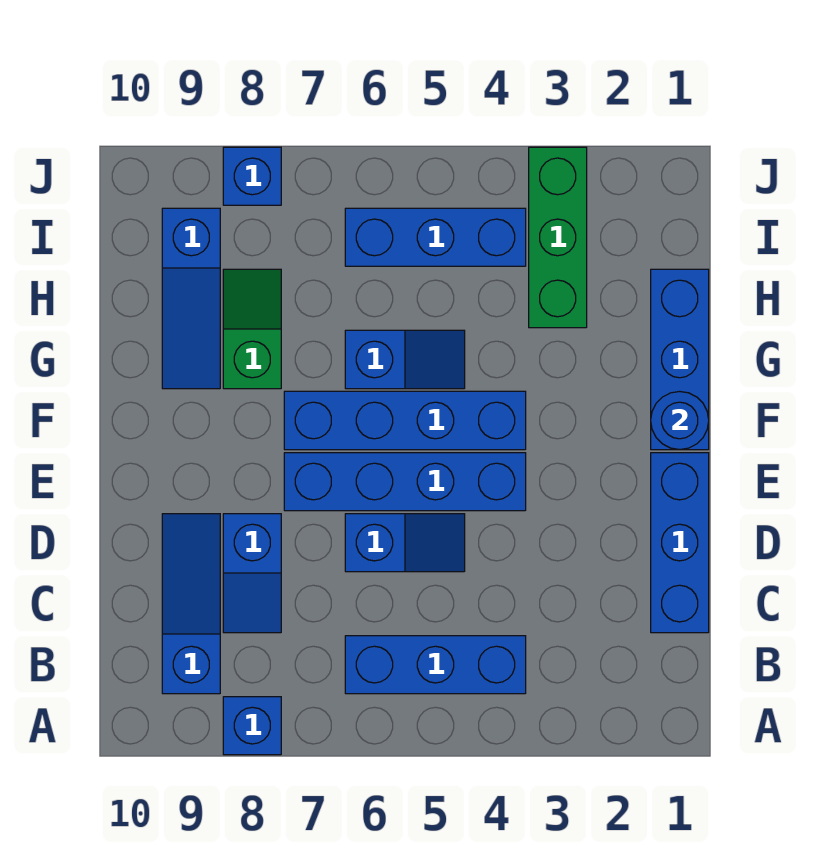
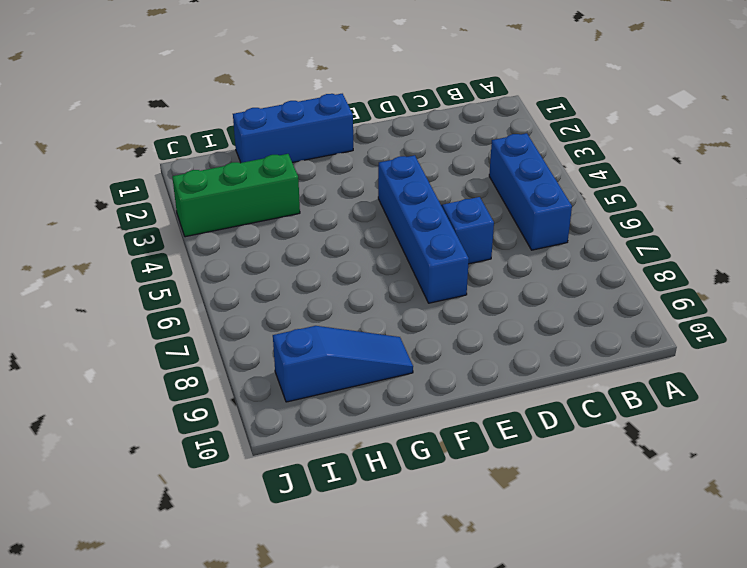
none -> blue brick A8 level 1
none -> blue slope B9:D9 level 1 top B
none -> blue brick C1:E1 level 1

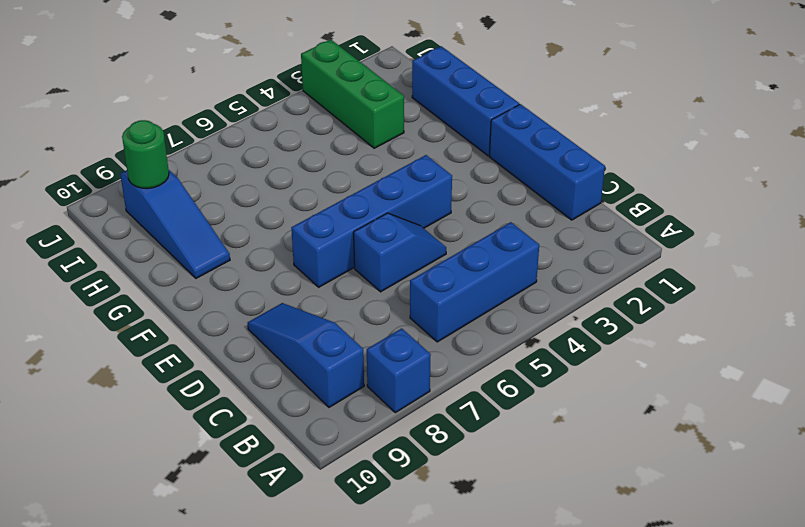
green round brick I9 level 2 -> none
none -> blue slope C8:D8 level 1 top D
none -> blue brick F4:F7 level 1
none -> blue slope G5:G6 level 1 top 6

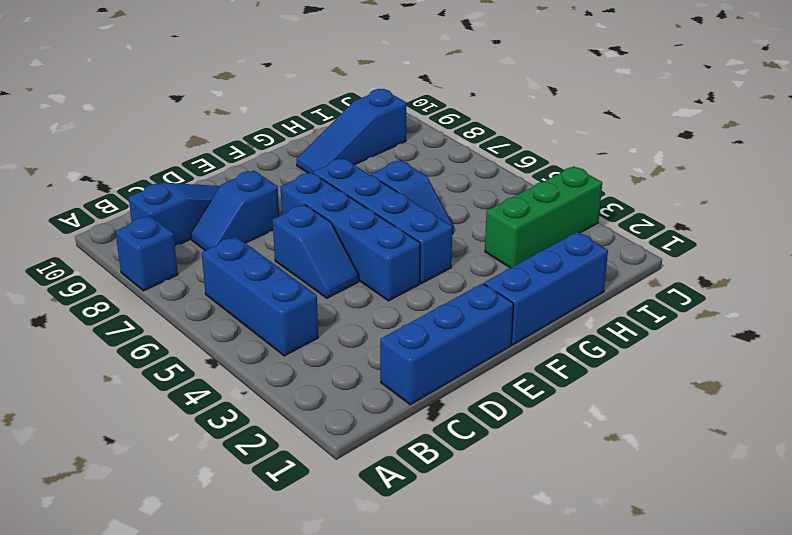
none -> green slope G8:H8 level 1 top G
none -> blue brick I4:I6 level 1
none -> blue brick J8 level 1

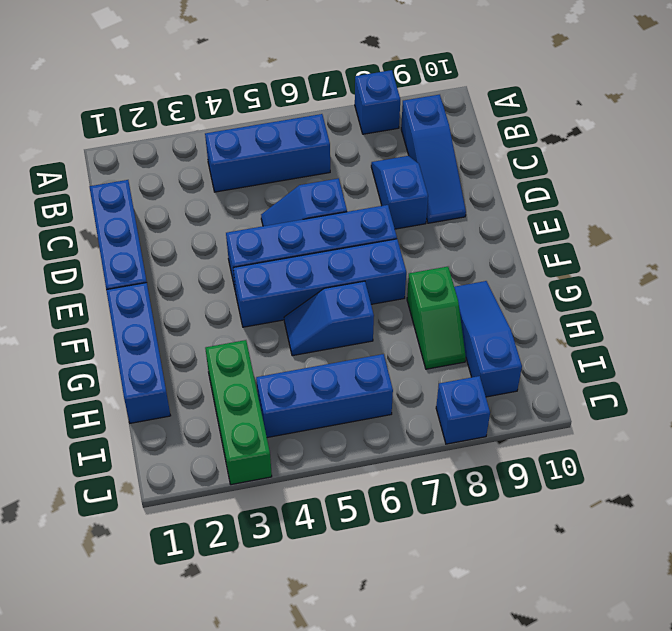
none -> blue round brick F1 level 2

